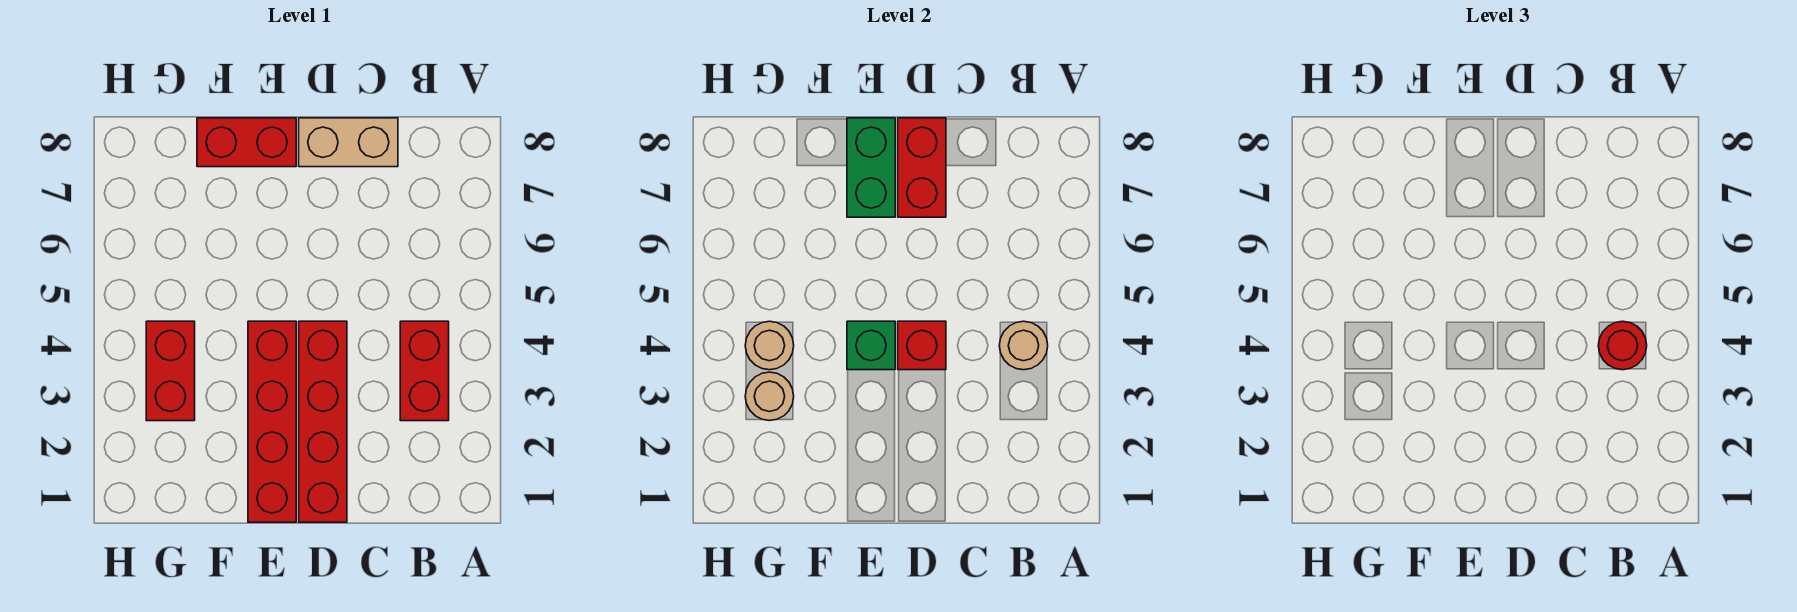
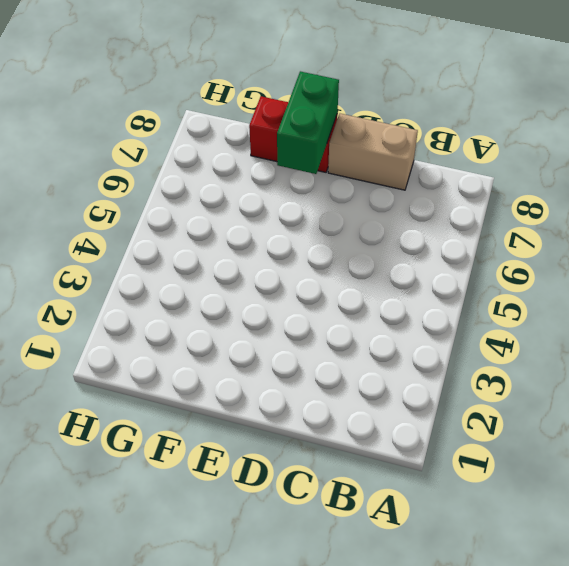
none -> red brick B3:B4 level 1
none -> red brick D1:D4 level 1
none -> red brick E1:E4 level 1

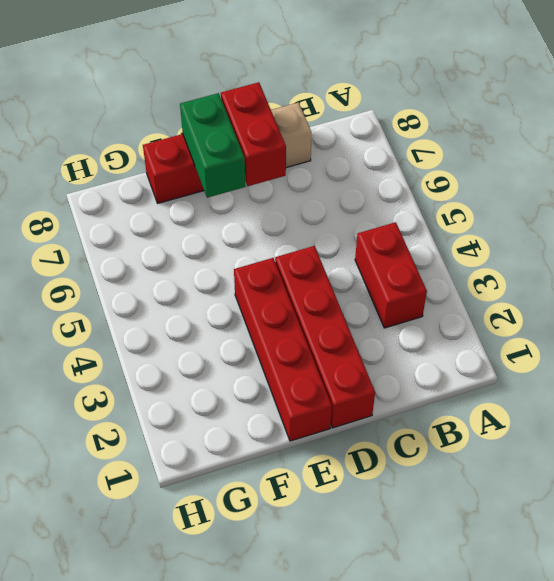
none -> red brick G3:G4 level 1
none -> tan round brick B4 level 2
none -> red brick D4 level 2

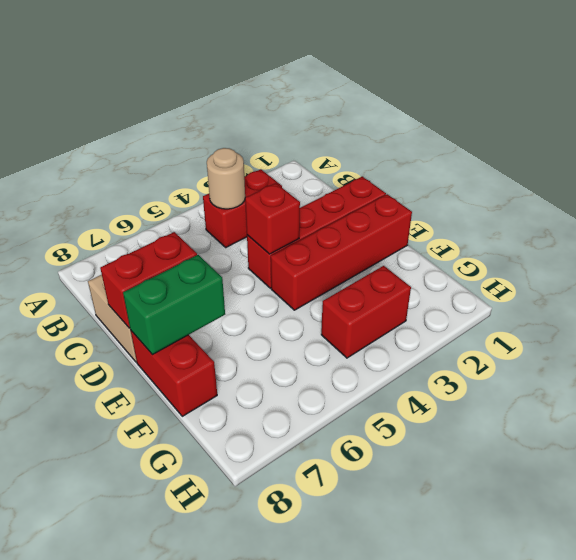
none -> green brick E4 level 2
none -> tan round brick G3 level 2
none -> tan round brick G4 level 2

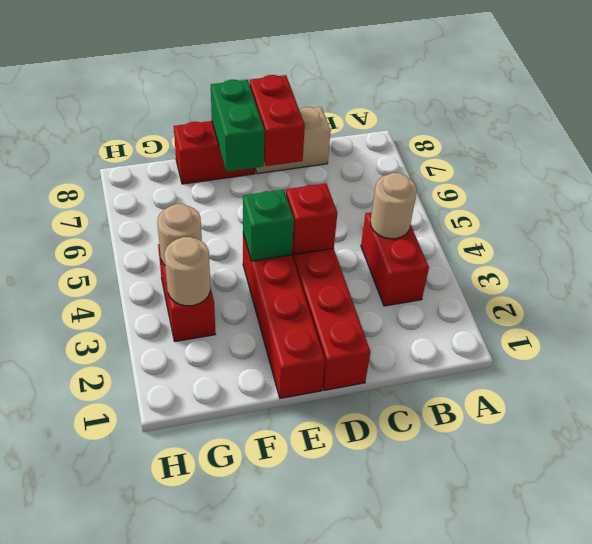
none -> red round brick B4 level 3

